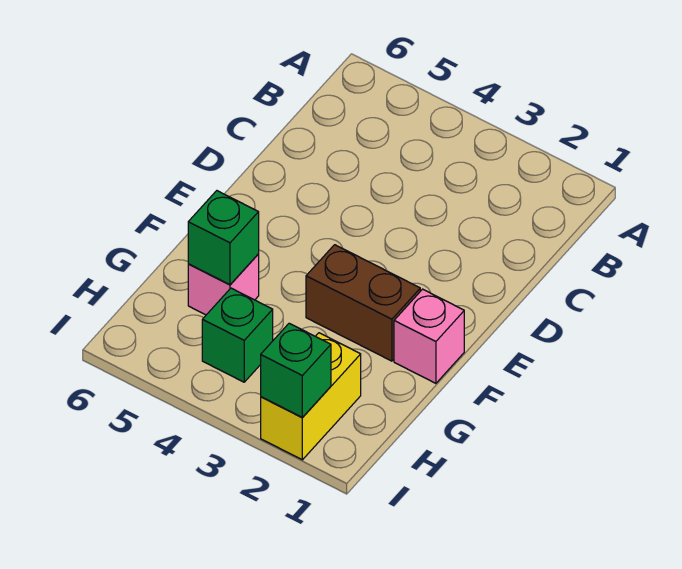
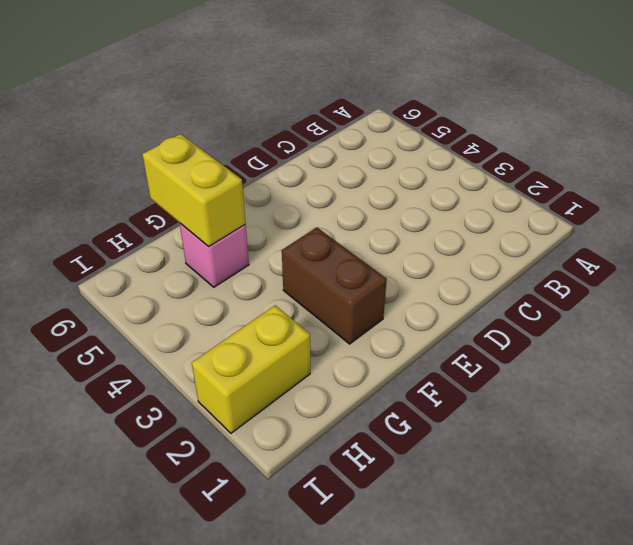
yellow brick G5:G6 level 2 -> green brick G5 level 2
none -> pink brick F1 level 1
none -> green brick H4 level 1

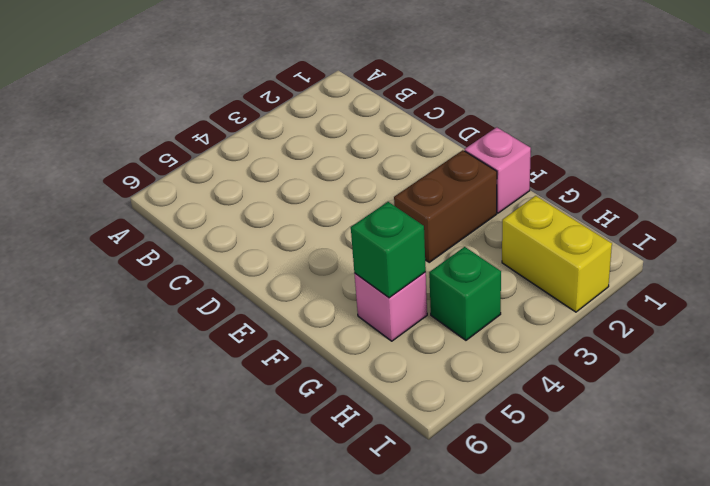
none -> green brick I2 level 2

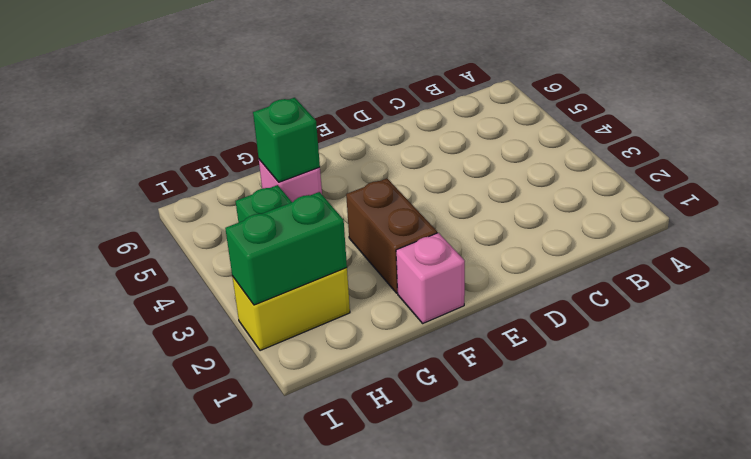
green brick H2:I2 level 2 -> green brick I2 level 2

